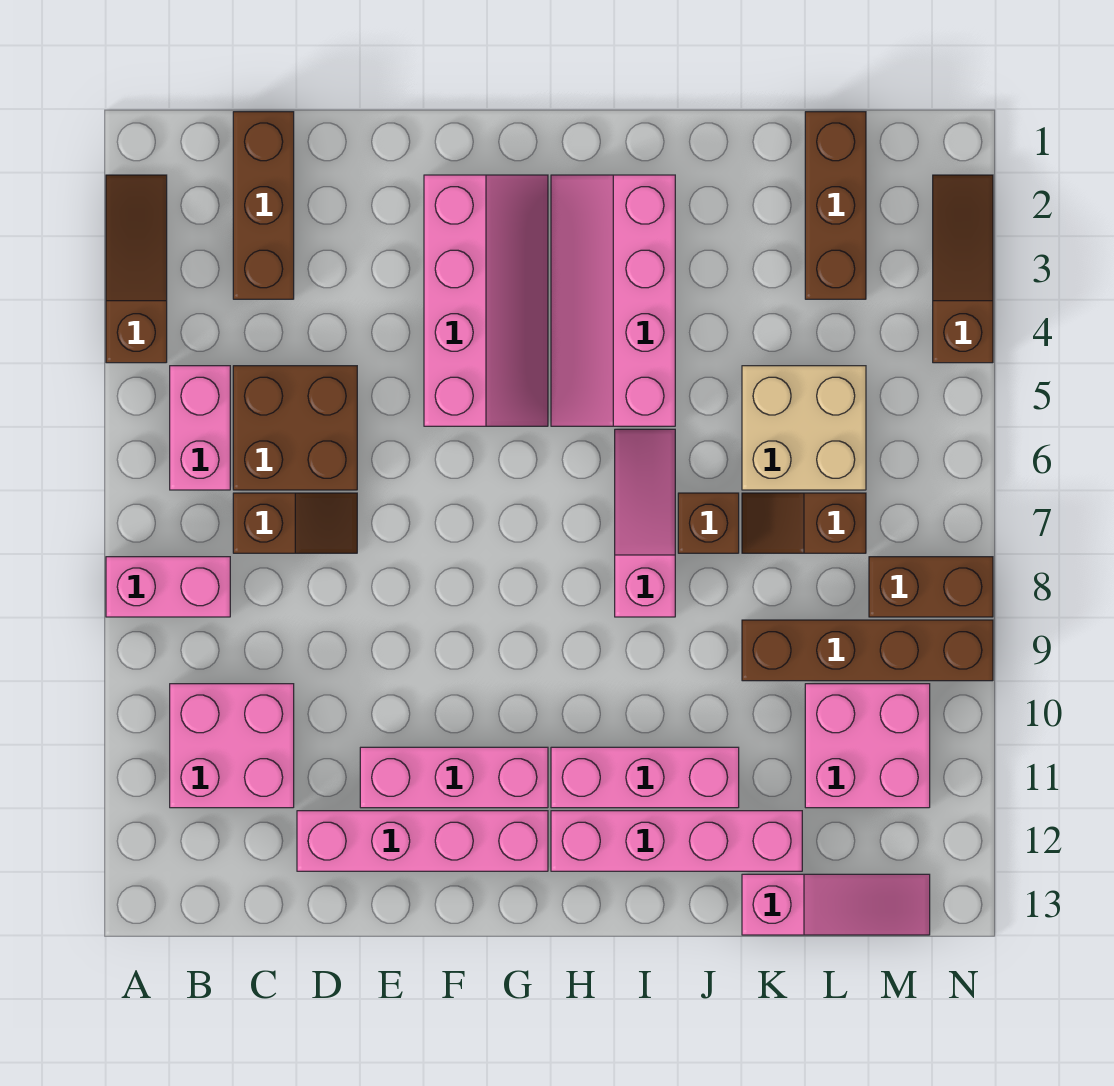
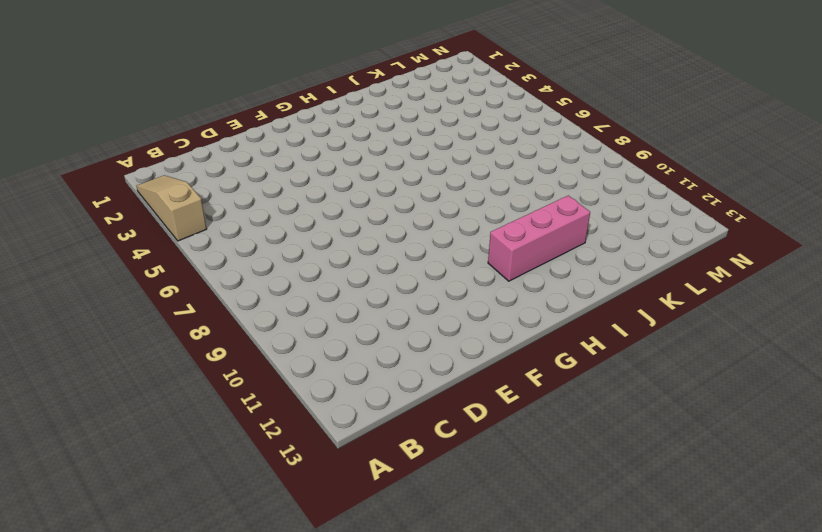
tan slope A2:A4 level 1 top 4 -> brown slope A2:A4 level 1 top 4
none -> pink brick A8:B8 level 1
none -> pink brick B5:B6 level 1
none -> pink brick B10:C11 level 1

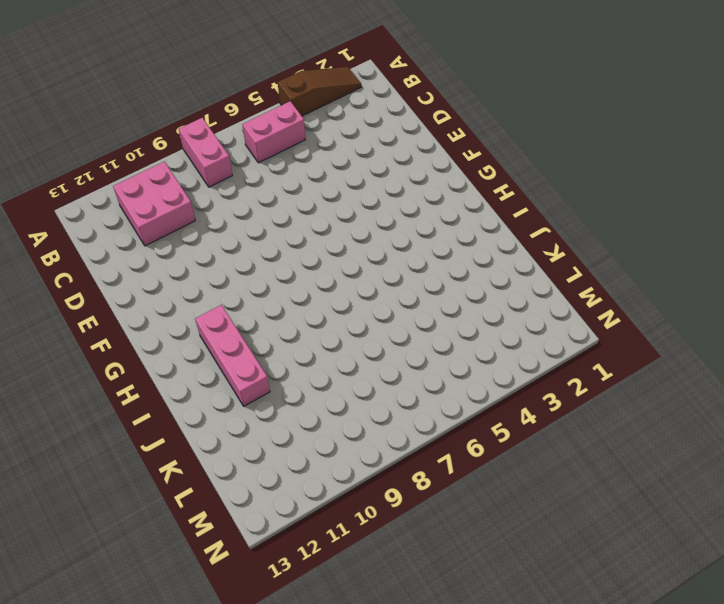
none -> brown brick C1:C3 level 1
none -> brown brick C5:D6 level 1
none -> brown slope C7:D7 level 1 top C

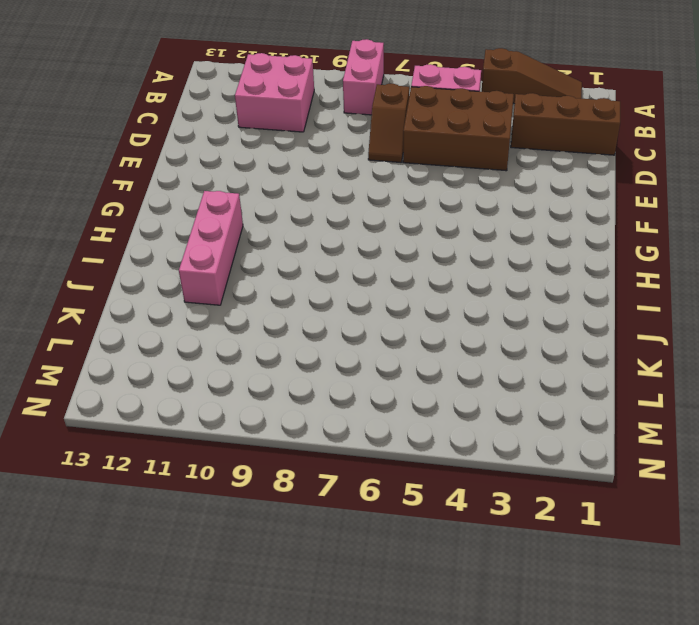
brown brick C4:D6 level 1 -> brown brick C5:D6 level 1
none -> pink brick D12:G12 level 1
none -> pink brick E11:G11 level 1
none -> pink slope F2:G5 level 1 top F

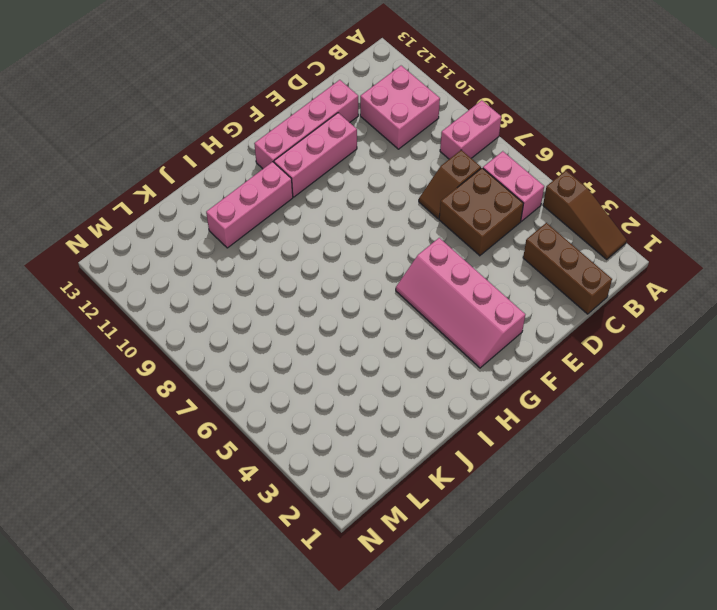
none -> pink slope H2:I5 level 1 top I
none -> pink brick H12:K12 level 1
none -> pink slope I6:I8 level 1 top 8

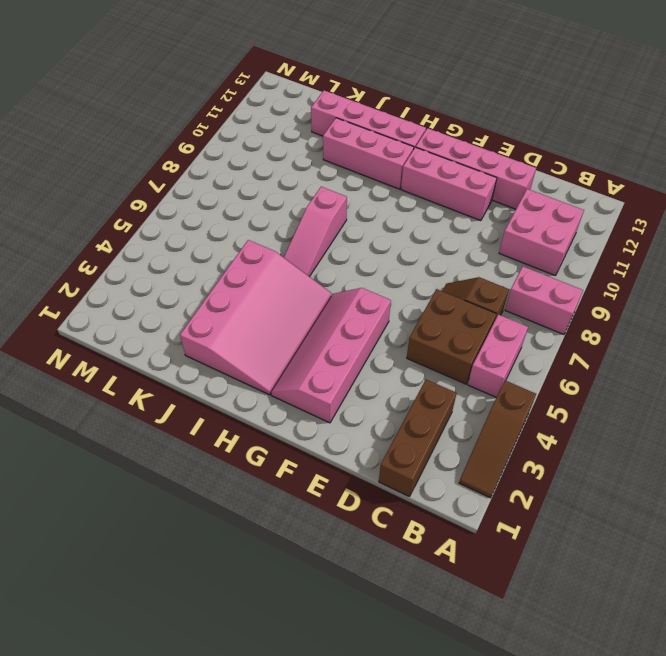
pink slope H2:J5 level 1 top J -> pink slope H2:I5 level 1 top I
none -> brown brick J7 level 1
none -> tan brick K5:L6 level 1
none -> brown slope K7:L7 level 1 top L

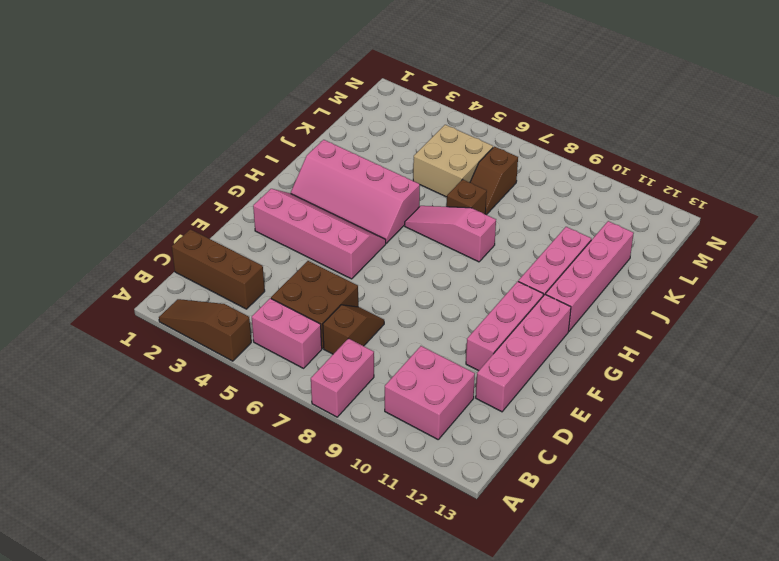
none -> brown brick K9:N9 level 1
none -> pink slope K13:M13 level 1 top K
none -> brown brick L1:L3 level 1

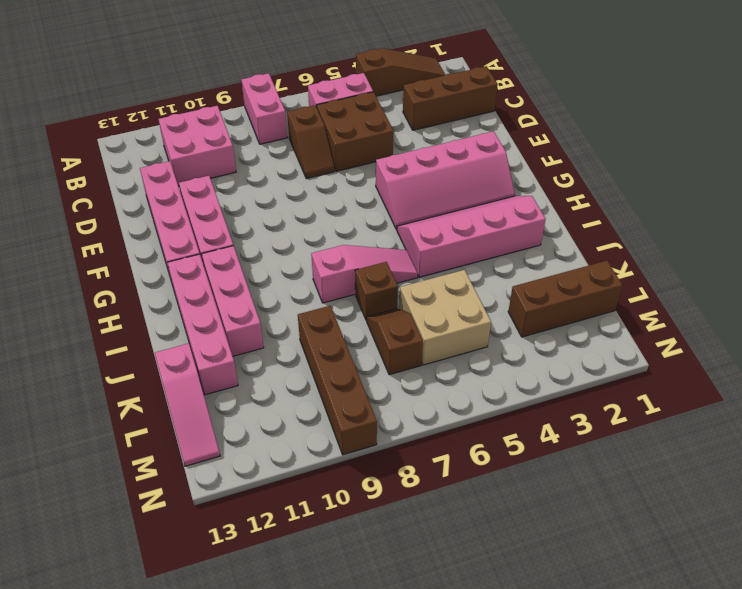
none -> pink brick L10:M11 level 1
none -> brown brick M8:N8 level 1
none -> brown slope N2:N4 level 1 top 4

